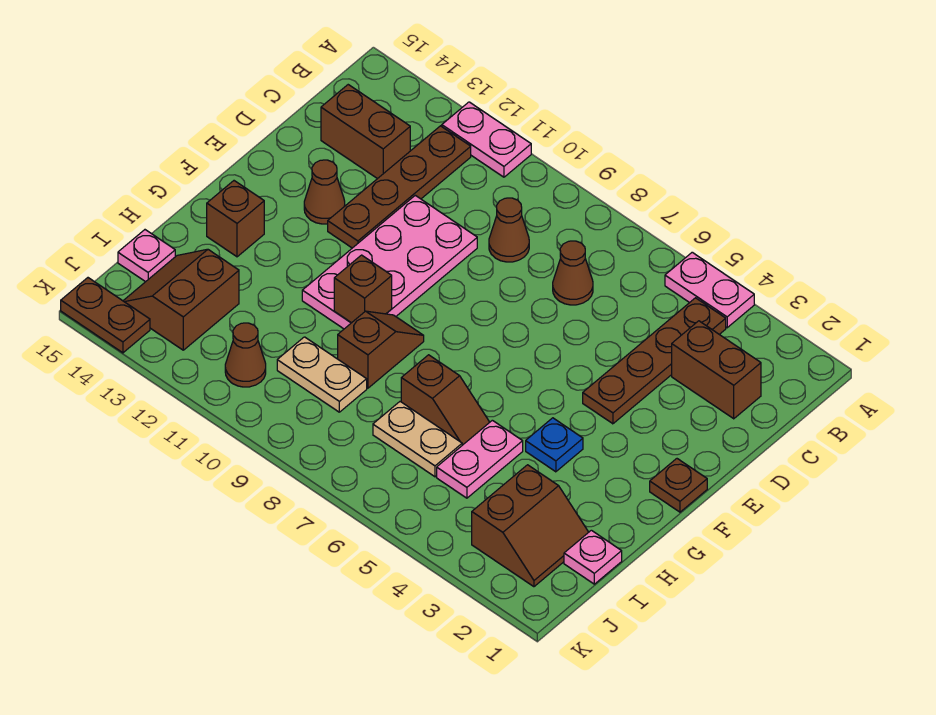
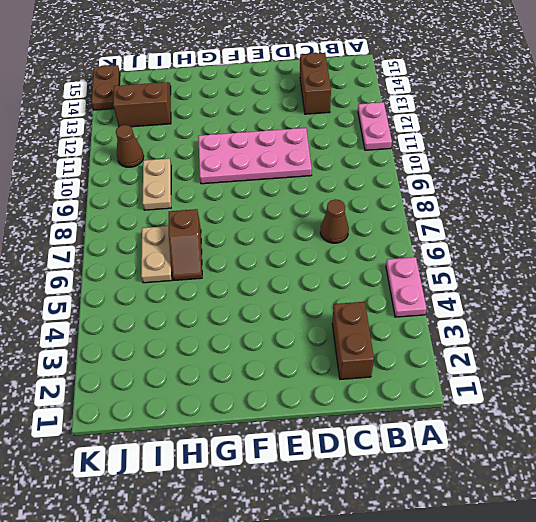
none -> brown plate B4:E4 level 1
none -> brown plate B12:E12 level 1
none -> brown cone C9 level 1

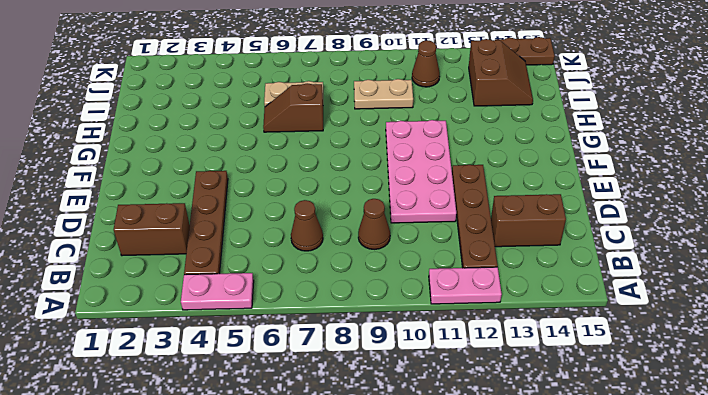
none -> brown cone E13 level 1
none -> brown plate F1 level 1
none -> blue plate G4 level 1

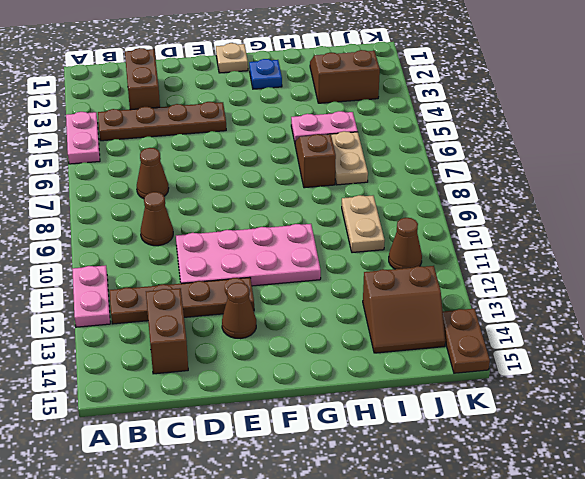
tan plate F1 level 1 -> brown plate F1 level 1
blue plate G2 level 1 -> blue plate G4 level 1
none -> brown slope G9:H9 level 1 top H
none -> brown brick G14 level 1
none -> pink plate I1 level 1

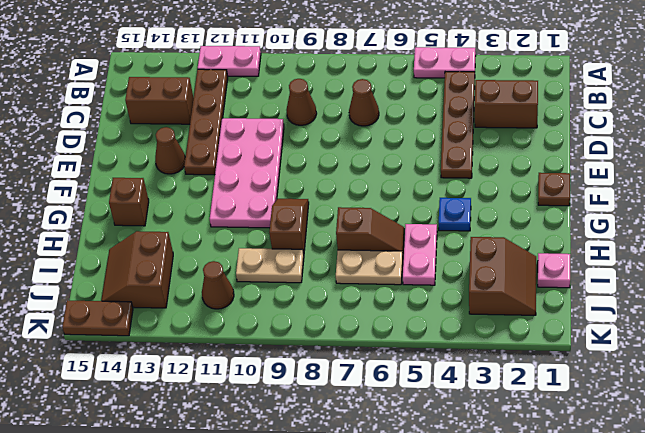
none -> pink plate I15 level 1
none -> brown brick G10 level 2

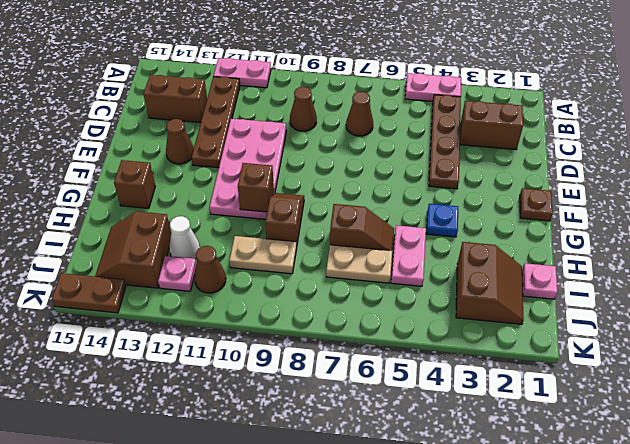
white cone I12 level 1 -> none
pink plate J12 level 1 -> pink plate I15 level 1

